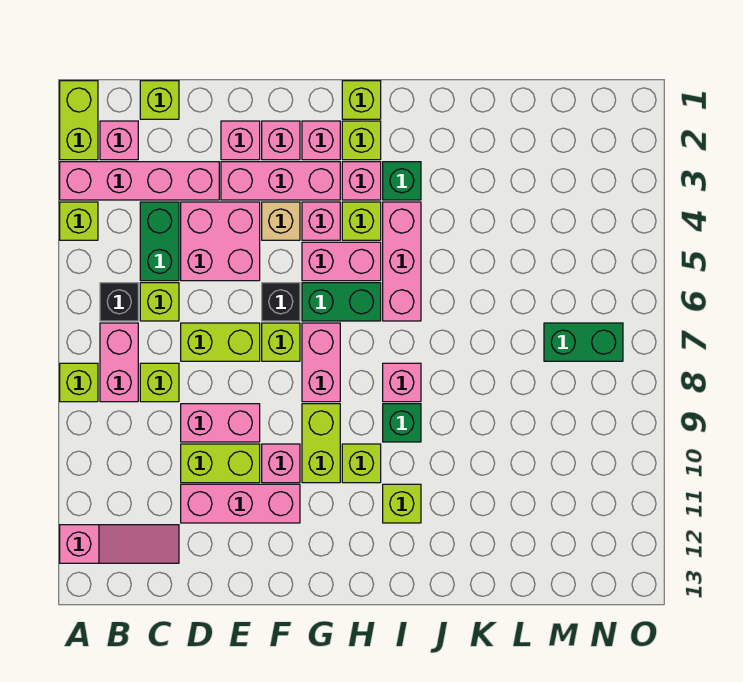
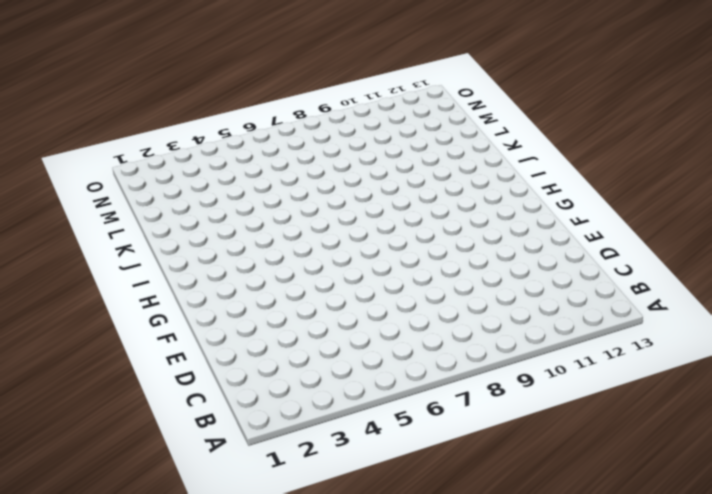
none -> lime brick A1:A2 level 1
none -> pink brick A3:D3 level 1
none -> lime brick A4 level 1
none -> lime brick A8 level 1

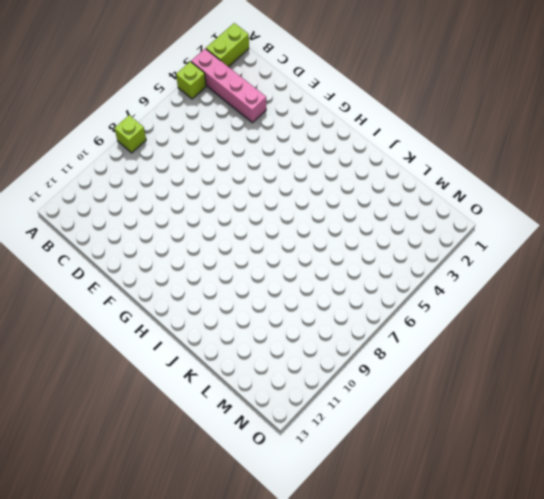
none -> pink slope A12:C12 level 1 top A
none -> pink brick B2 level 1
none -> black brick B6 level 1
none -> pink brick B7:B8 level 1

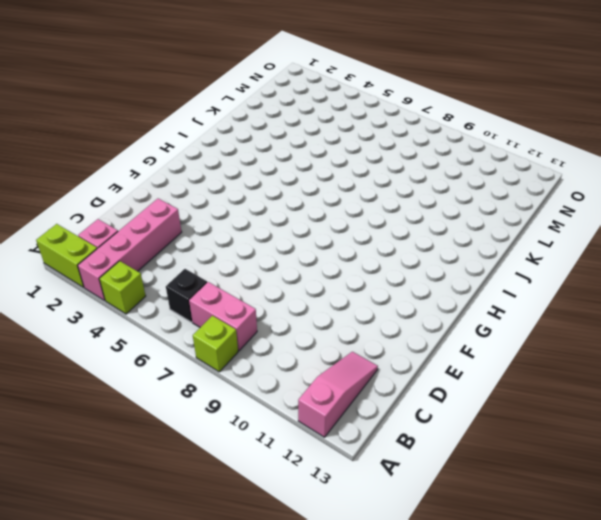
none -> lime brick C1 level 1
none -> green brick C4:C5 level 1
none -> lime brick C6 level 1
none -> lime brick C8 level 1

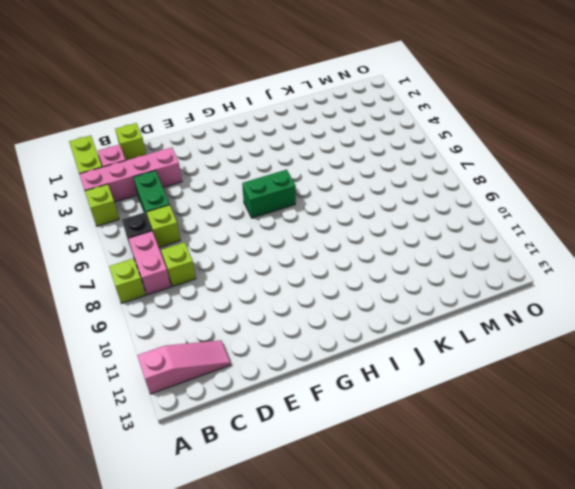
none -> pink brick D4:E5 level 1
none -> lime brick D7:E7 level 1
none -> pink brick D9:E9 level 1
none -> lime brick D10:E10 level 1

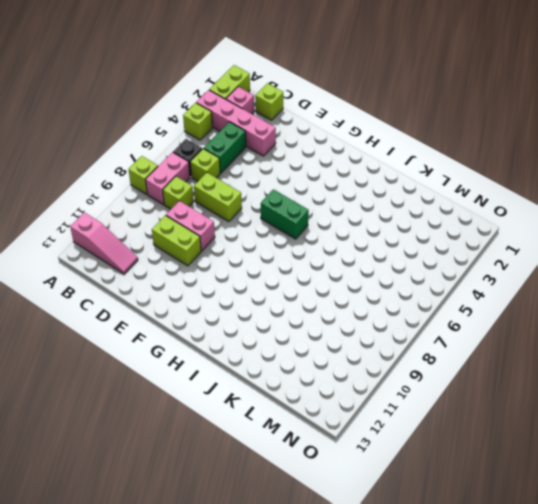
none -> pink brick D4:E5 level 1
none -> pink brick D11:F11 level 1
none -> pink brick E2 level 1
none -> pink brick E3:G3 level 1

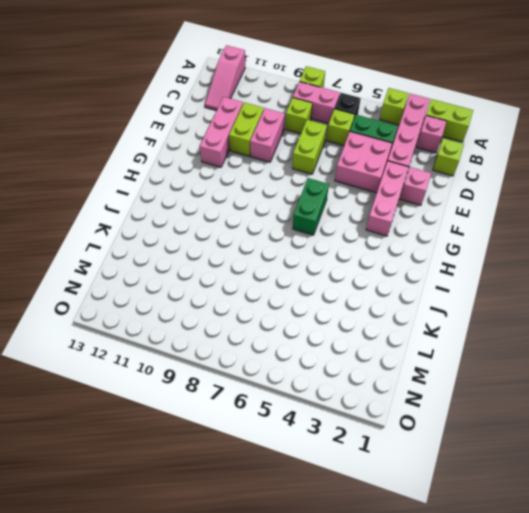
none -> pink brick F2 level 1
none -> tan brick F4 level 1
none -> black brick F6 level 1
none -> lime brick F7 level 1

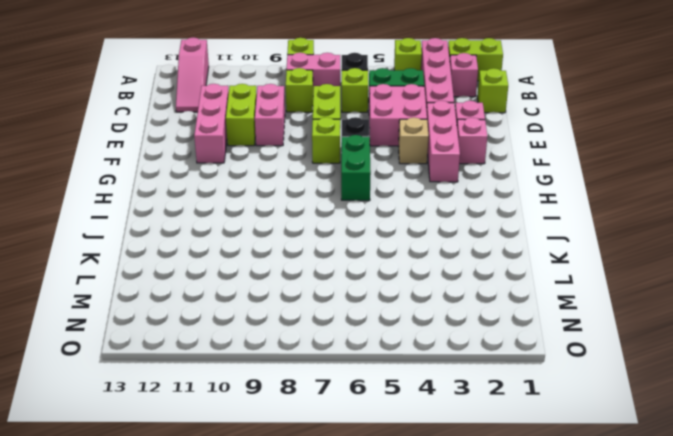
none -> pink brick F10 level 1
none -> pink brick G2 level 1
none -> pink brick G4 level 1
none -> pink brick G5:H5 level 1

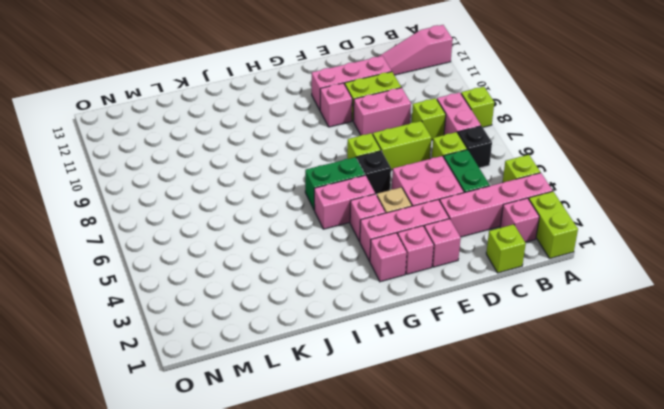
none -> pink brick G7:G8 level 1
none -> lime brick G9:G10 level 1
none -> lime brick H1 level 1
none -> lime brick H2 level 1

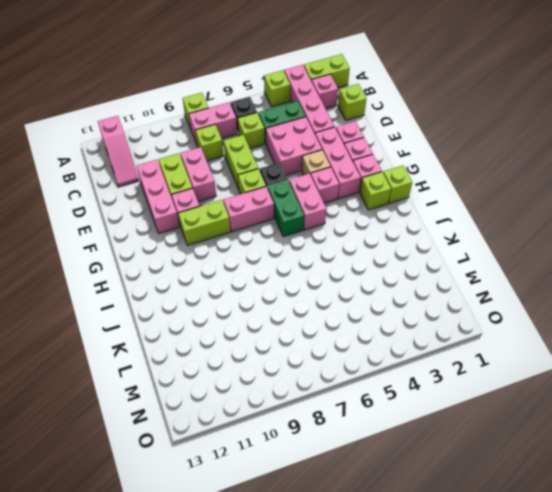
none -> pink brick H3 level 1
none -> lime brick H4 level 1
none -> lime brick H10 level 1
none -> green brick I3 level 1

